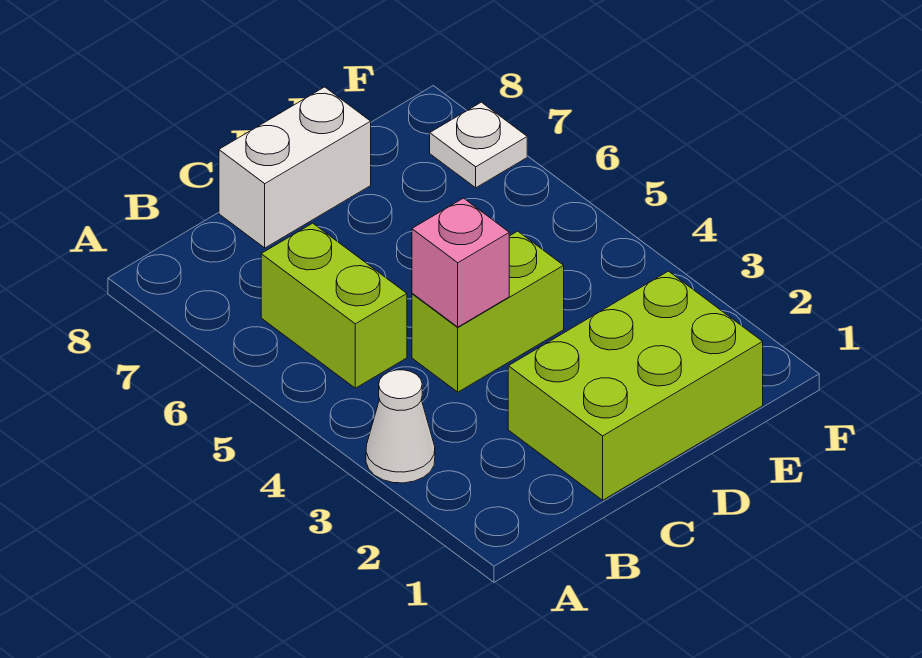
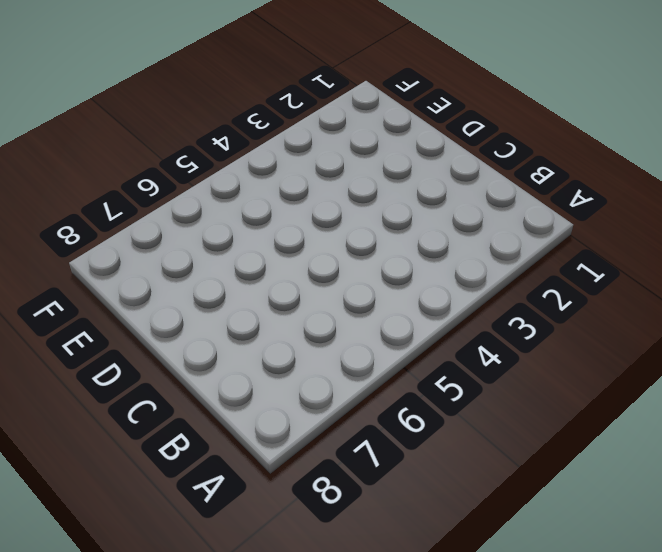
none -> white cone A3 level 1
none -> lime brick B5:B6 level 1

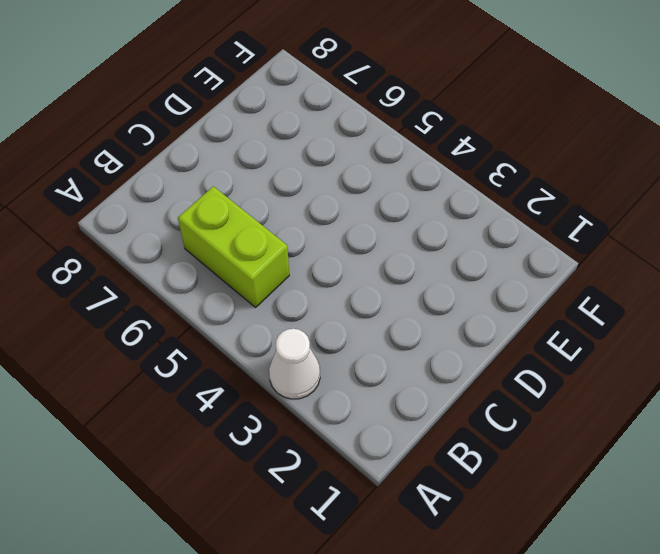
none -> lime brick C1:E2 level 1
none -> lime brick C4:D4 level 1

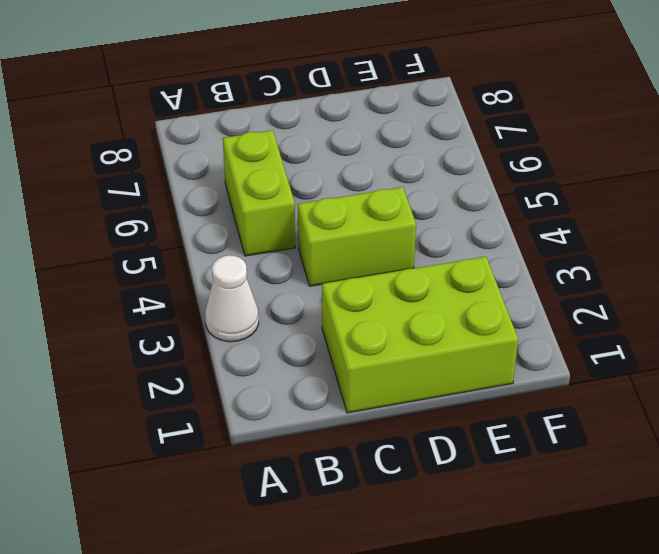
none -> white brick C8:D8 level 1
none -> white plate F7 level 1

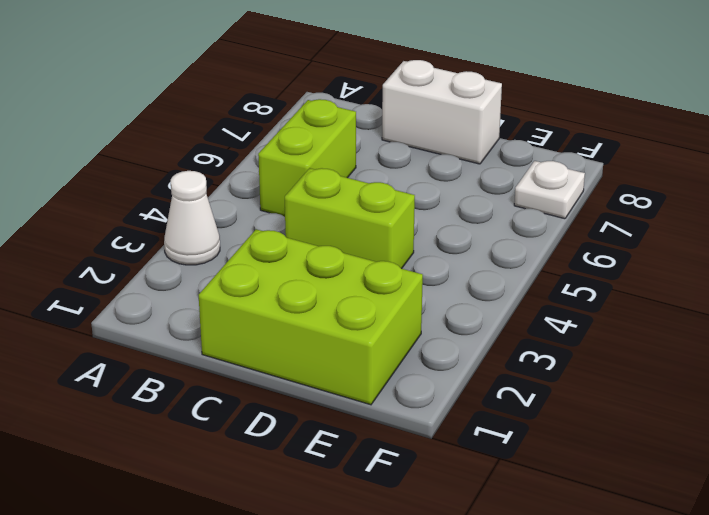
none -> pink brick C4 level 2

